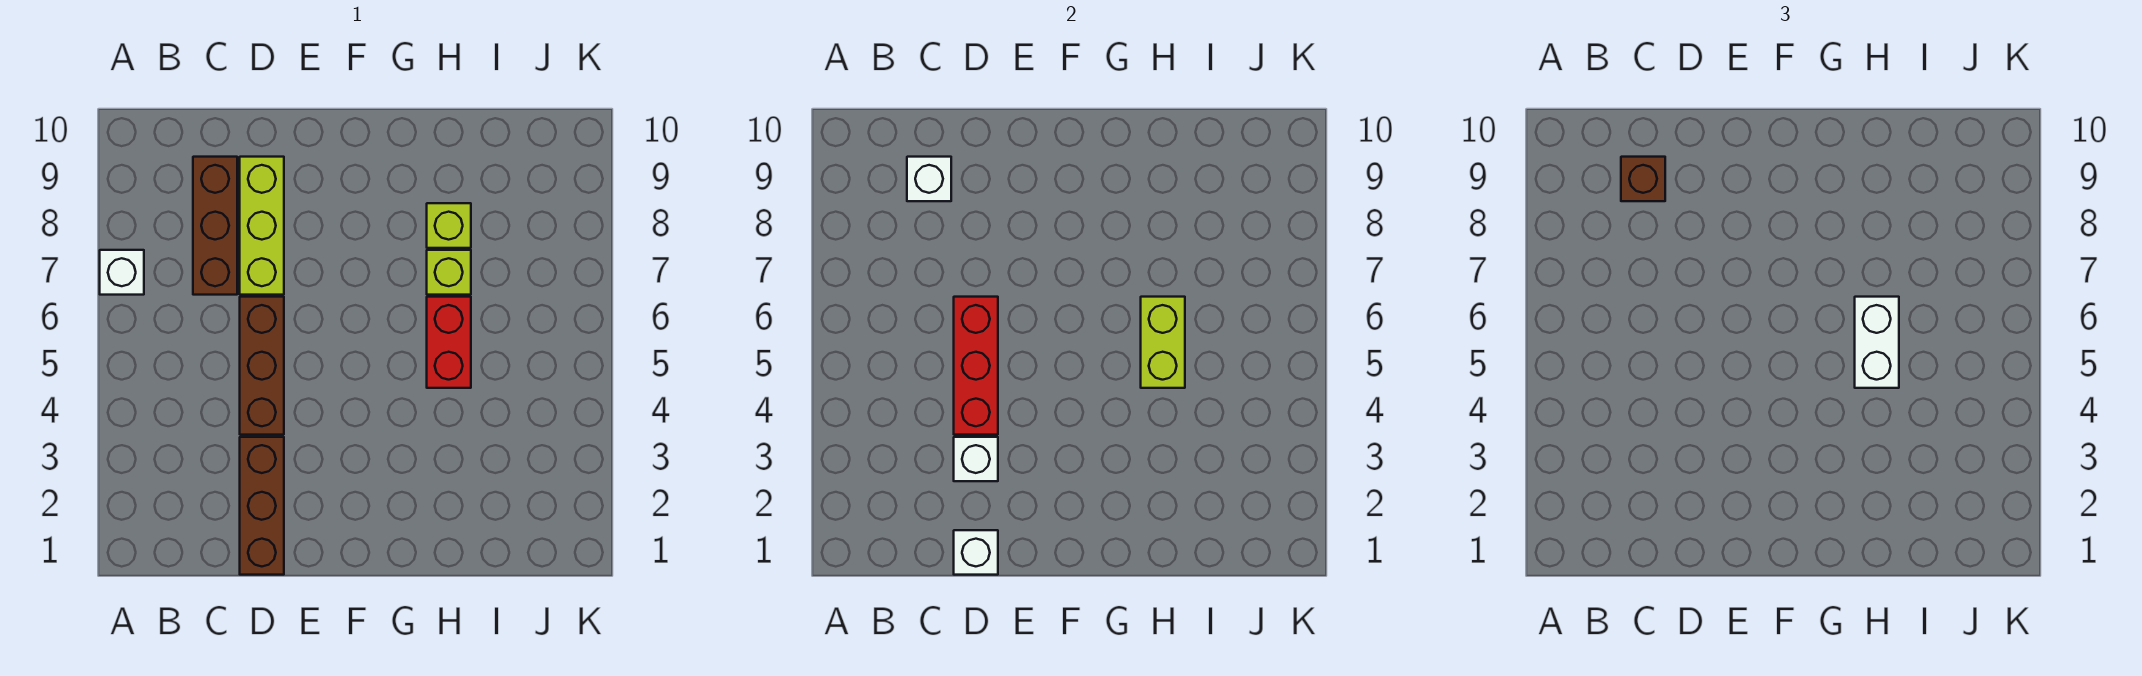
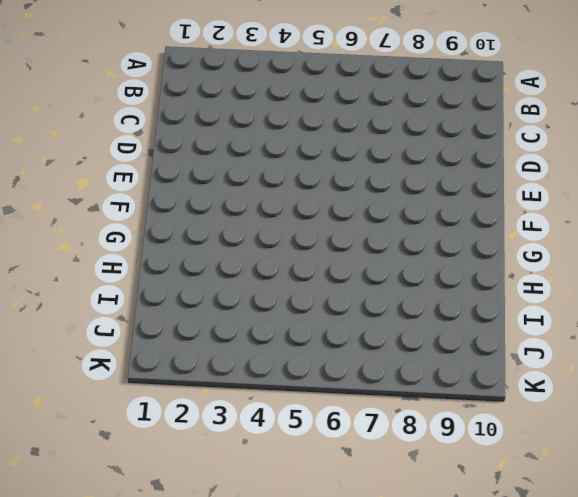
none -> white brick A7 level 1
none -> brown brick C7:C9 level 1
none -> brown brick D1:D3 level 1

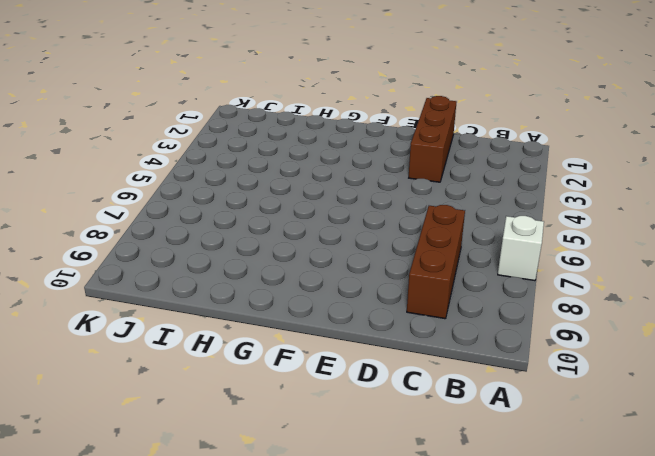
none -> brown brick D4:D6 level 1
none -> lime brick D7:D9 level 1
none -> red brick H5:H6 level 1

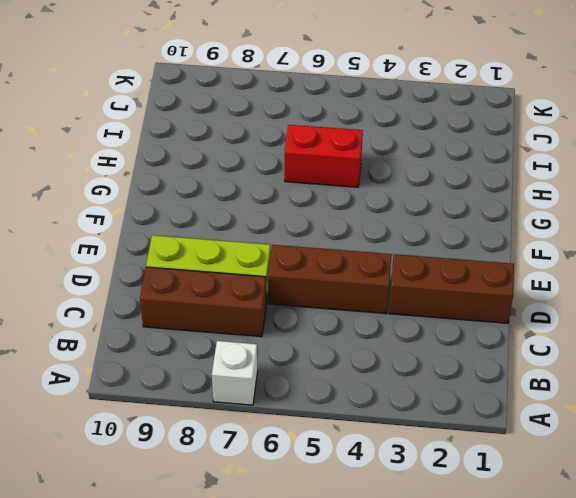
none -> lime brick H7 level 1
none -> lime brick H8 level 1
none -> white brick C9 level 2

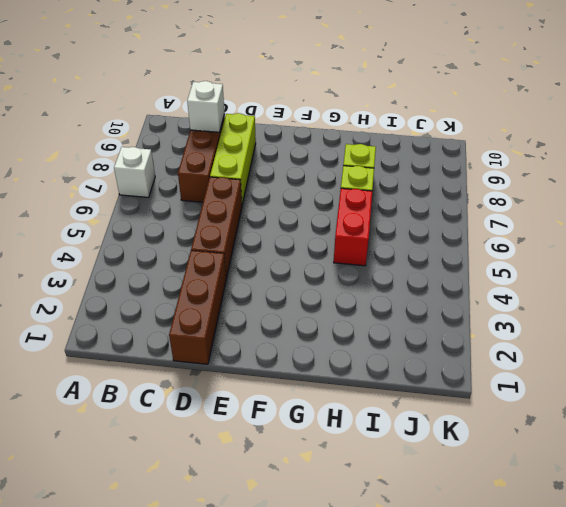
none -> white brick D1 level 2
none -> white brick D3 level 2
none -> red brick D4:D6 level 2

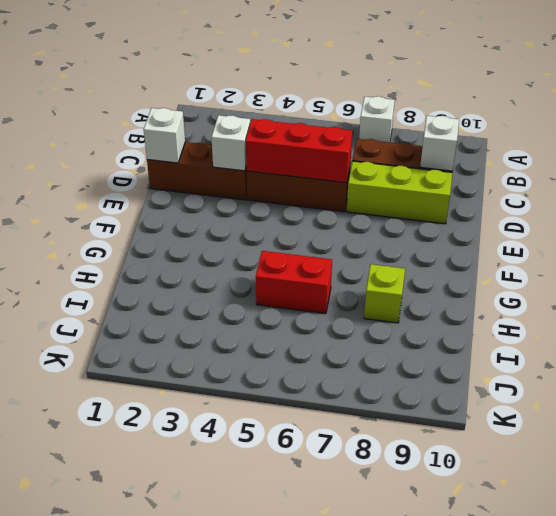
none -> lime brick H7 level 1
none -> lime brick H5:H6 level 2
none -> brown brick C9 level 3

